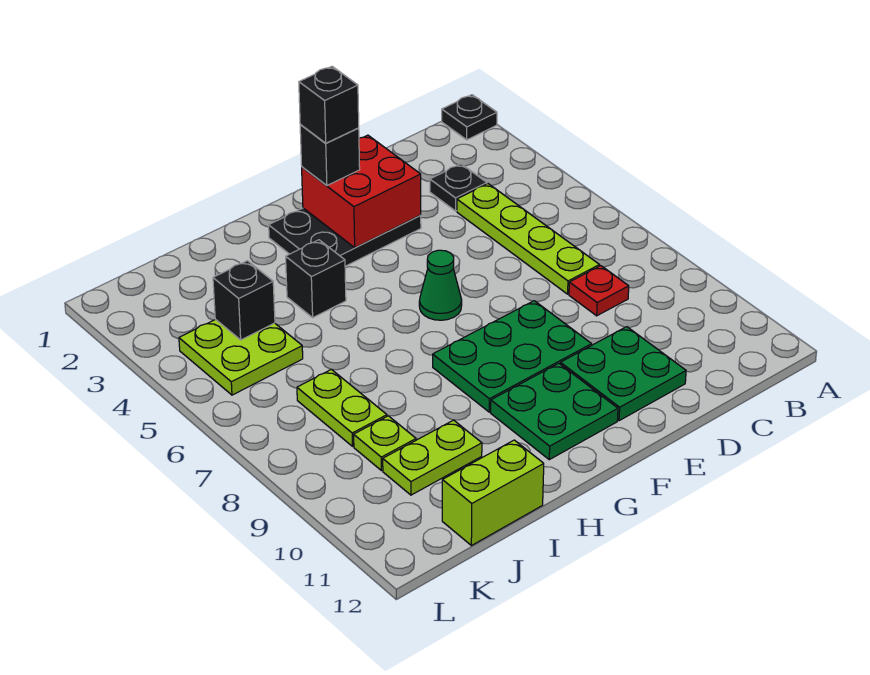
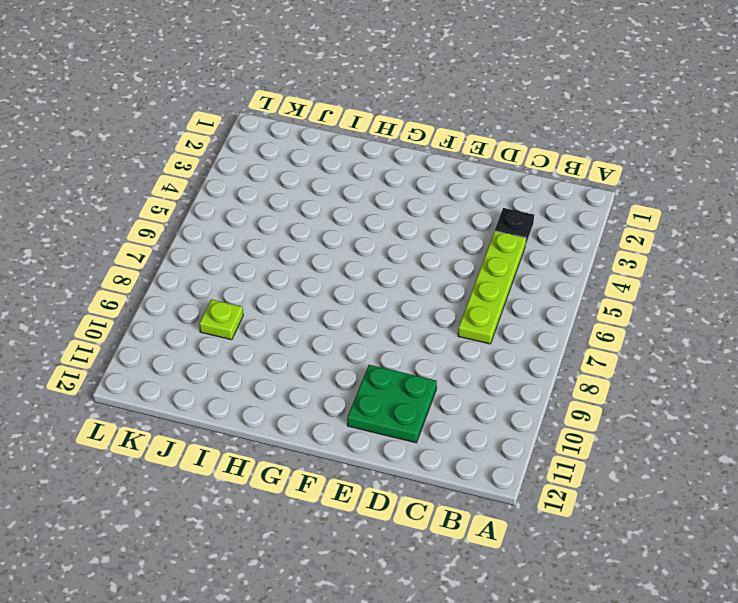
none -> black plate A1 level 1
none -> red plate C8 level 1
none -> black plate E2:G3 level 1

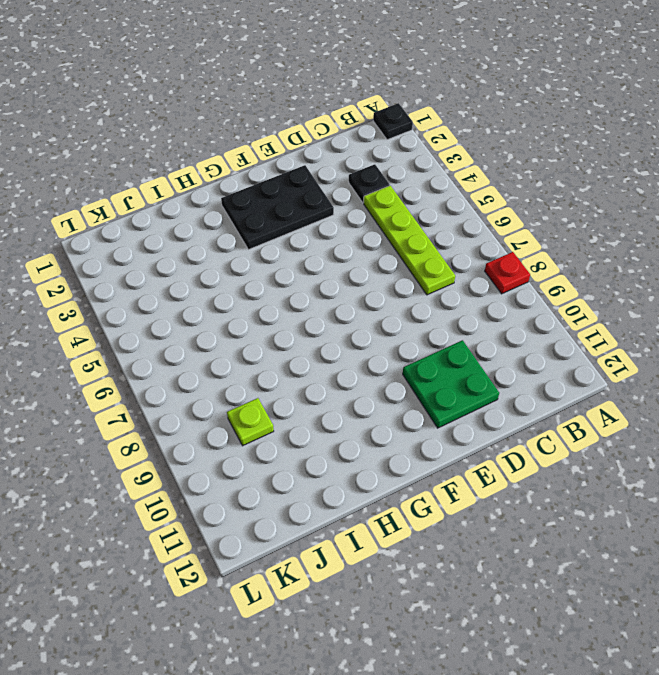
red plate A8 level 1 -> red plate C8 level 1
none -> green plate E8:G9 level 1
none -> green cone F6 level 1
none -> green plate F10:G11 level 1

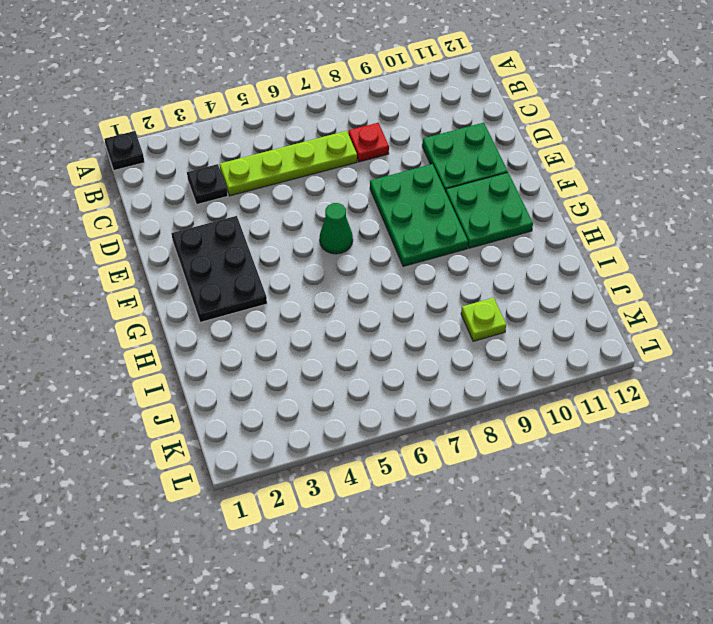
none -> black brick H4 level 1
none -> lime plate I10:J10 level 1
none -> lime brick I12:J12 level 1

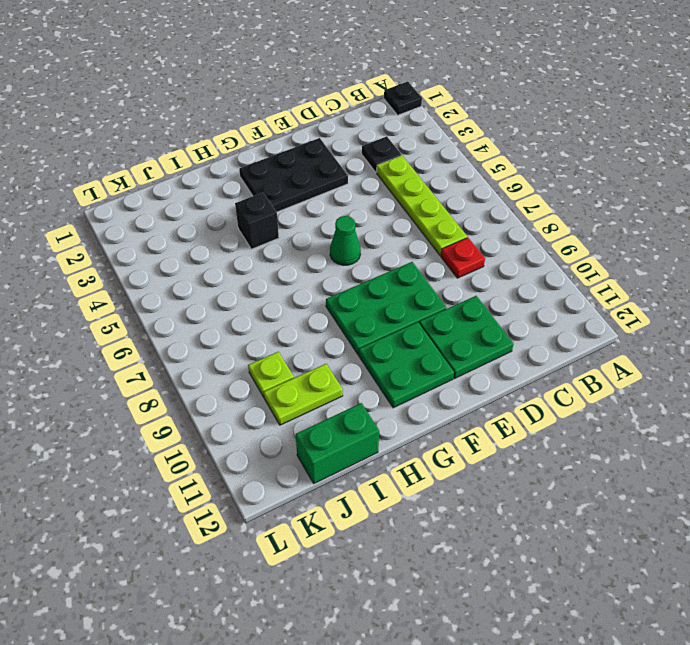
green brick I12:J12 level 1 -> lime brick I12:J12 level 1
none -> lime plate J4:K5 level 1
none -> lime plate J7:J8 level 1
none -> red brick E2:F3 level 2

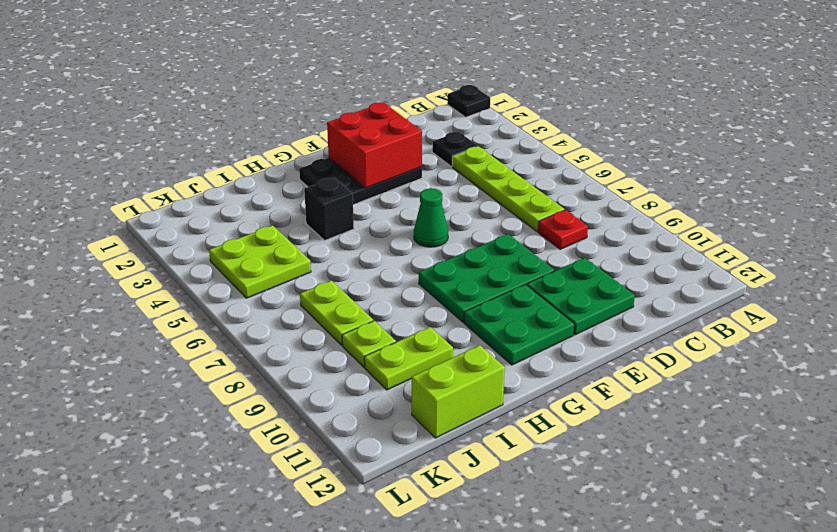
none -> black brick J4 level 2
none -> black brick F2 level 3
none -> black brick F2 level 4

